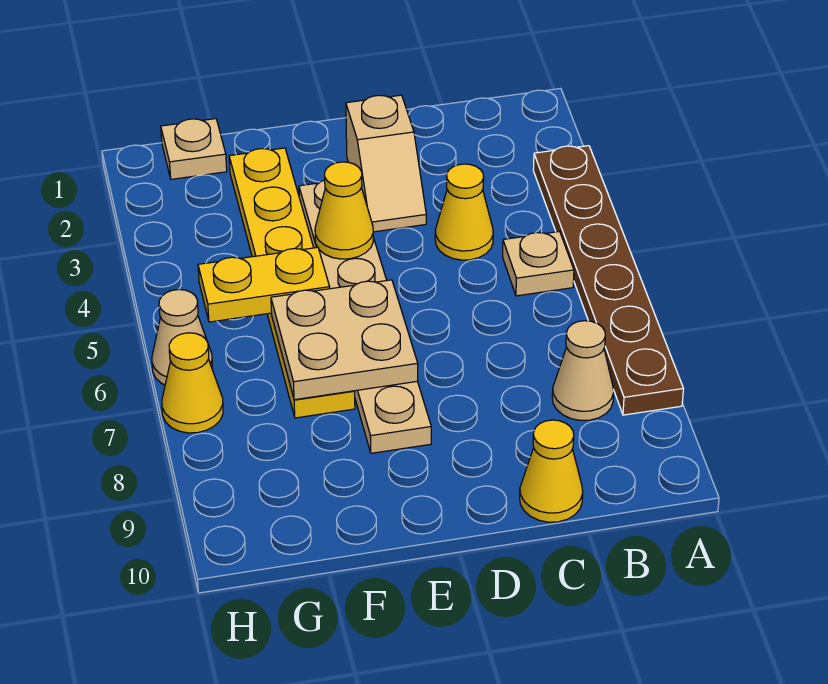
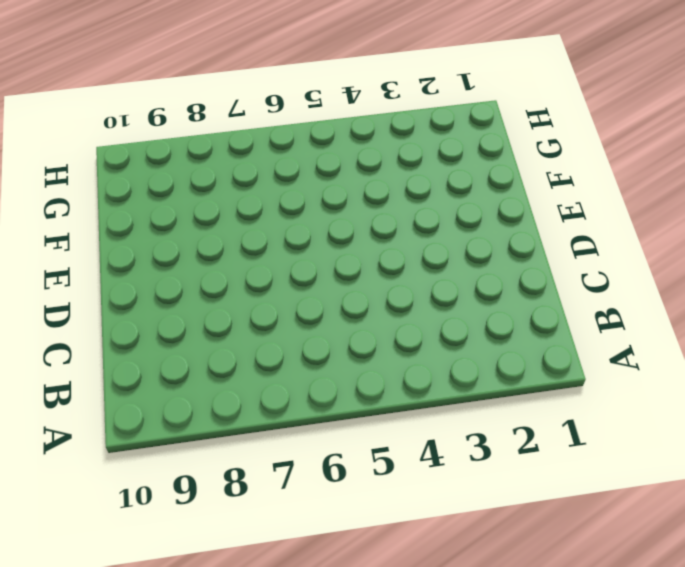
none -> brown plate A3:A8 level 1
none -> tan plate B5 level 1
none -> tan cone B8 level 1

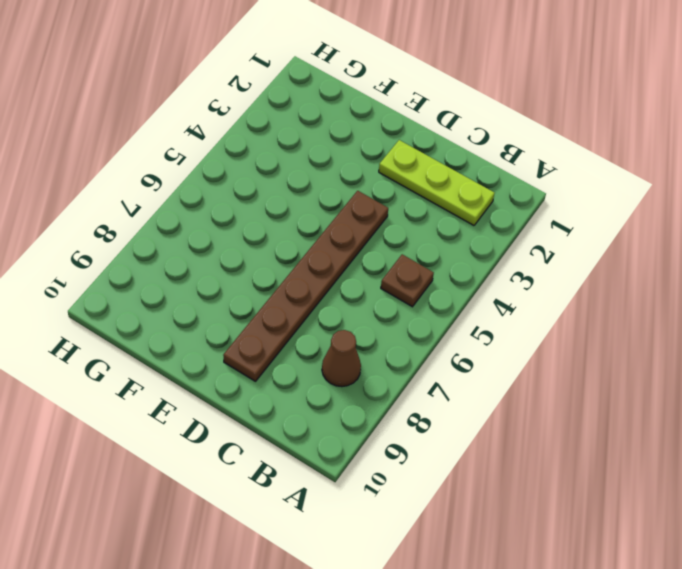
lime plate B2:D2 level 1 -> tan slope D2:D3 level 1 top 2
brown plate B5 level 1 -> tan plate B5 level 1
brown cone B8 level 1 -> tan cone B8 level 1
brown plate D4:D9 level 1 -> brown plate A3:A8 level 1
none -> yellow cone C4 level 1
none -> yellow cone C10 level 1
none -> tan plate E3:E8 level 1

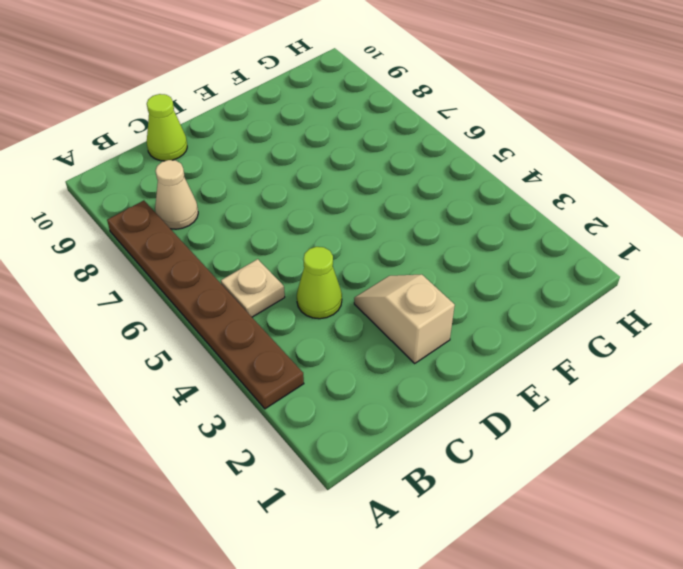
lime cone C4 level 1 -> yellow cone C4 level 1
lime cone C10 level 1 -> yellow cone C10 level 1
none -> tan plate E3:E8 level 1
none -> yellow plate F2:F7 level 1
none -> tan plate G1 level 1

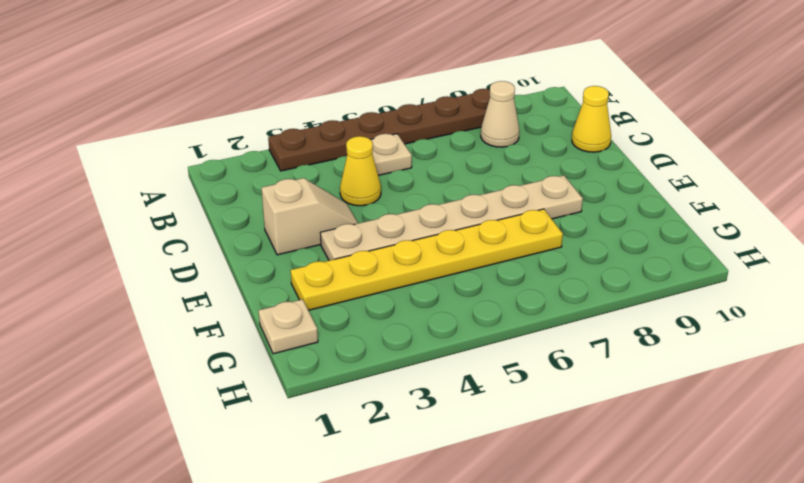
none -> tan cone H6 level 1
none -> yellow cone H7 level 1
none -> yellow cone E4 level 2

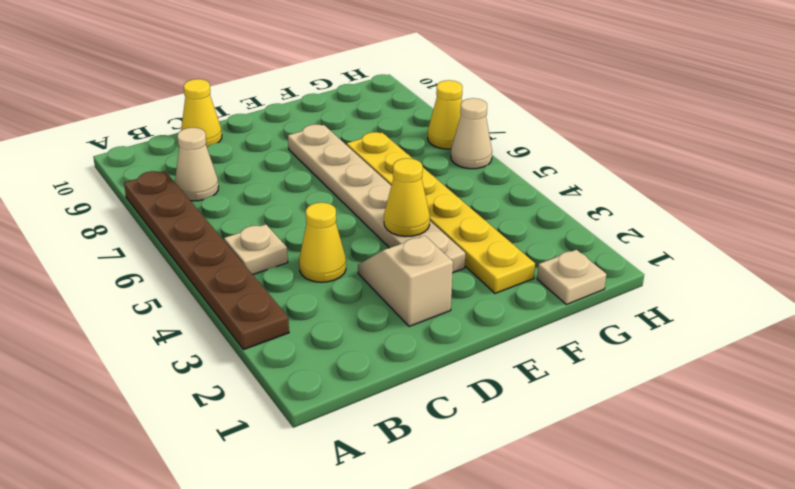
none -> tan plate E6:F7 level 2
none -> yellow plate F5:G5 level 2

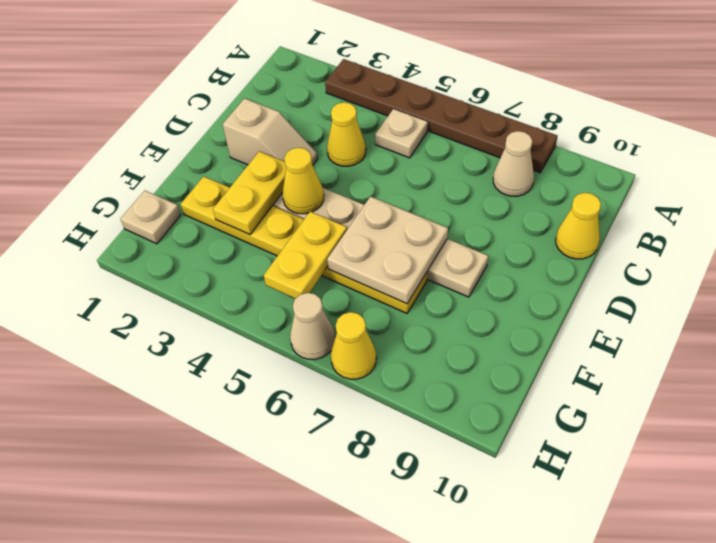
yellow plate E3:F3 level 2 -> none

